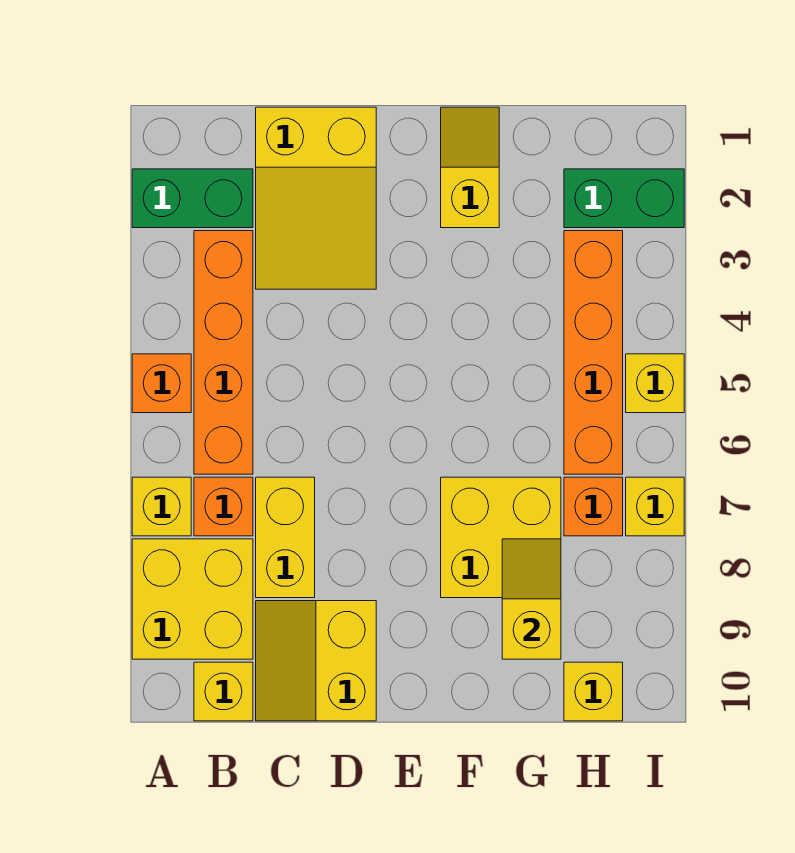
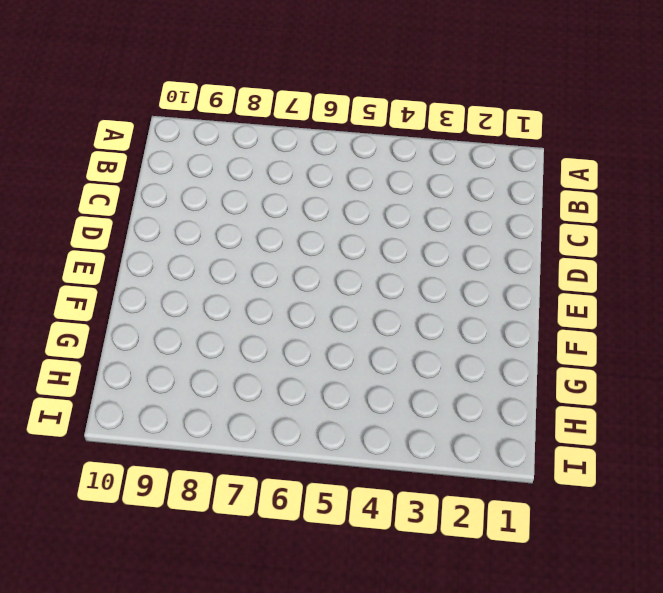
none -> green brick A2:B2 level 1
none -> orange brick A5 level 1
none -> yellow brick A7 level 1

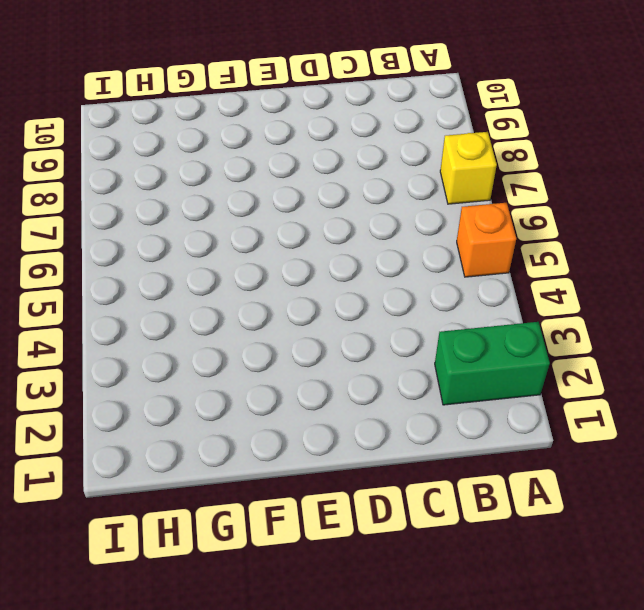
none -> yellow brick A8:B9 level 1
none -> orange brick B3:B6 level 1
none -> orange brick B7 level 1

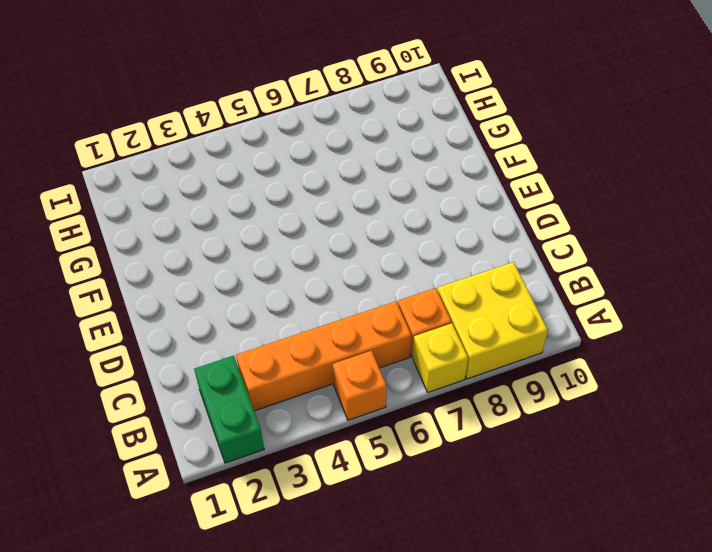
none -> yellow brick B10 level 1
none -> yellow slope C1:D3 level 1 top 1
none -> yellow brick C7:C8 level 1

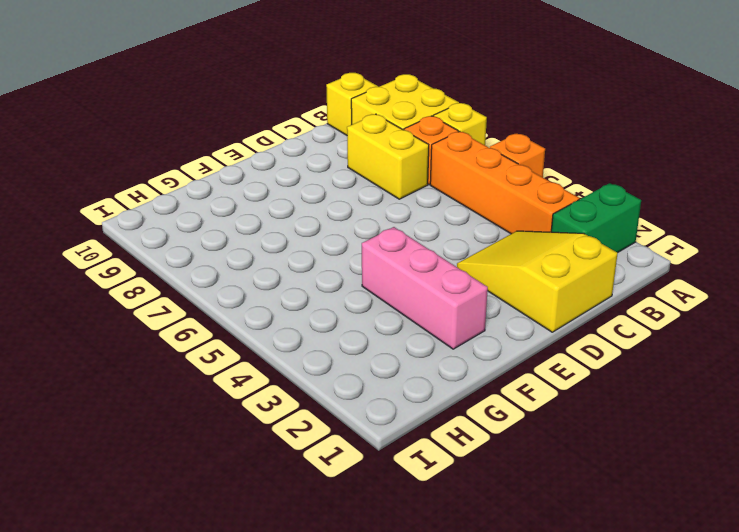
pink brick F2:F4 level 1 -> yellow slope F1:F2 level 1 top 2
none -> yellow slope C9:D10 level 1 top D
none -> yellow brick F7:G8 level 1
none -> green brick H2:I2 level 1

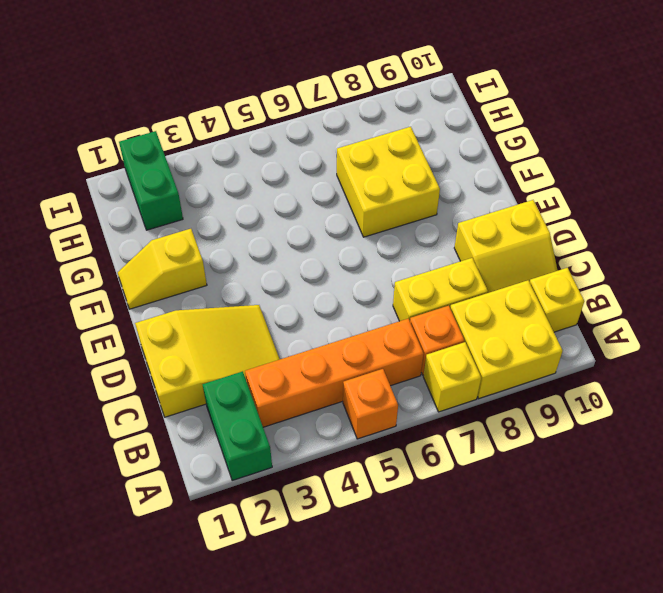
none -> orange brick H3:H6 level 1
none -> orange brick H7 level 1
none -> yellow brick H10 level 1

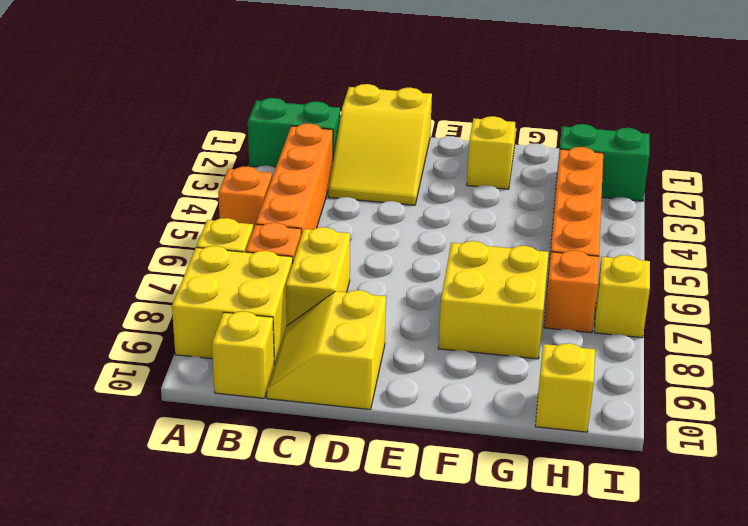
none -> yellow brick I5 level 1
none -> yellow slope G8:G9 level 2 top 9

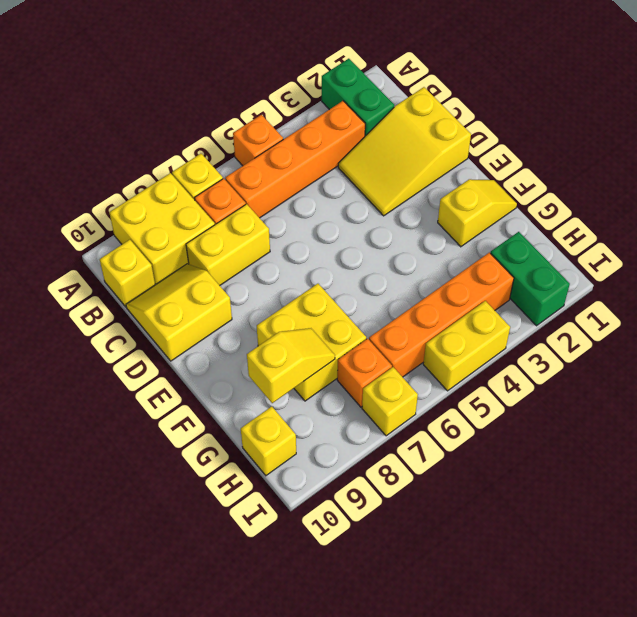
yellow brick I4:I5 level 1 -> yellow brick I5 level 1

